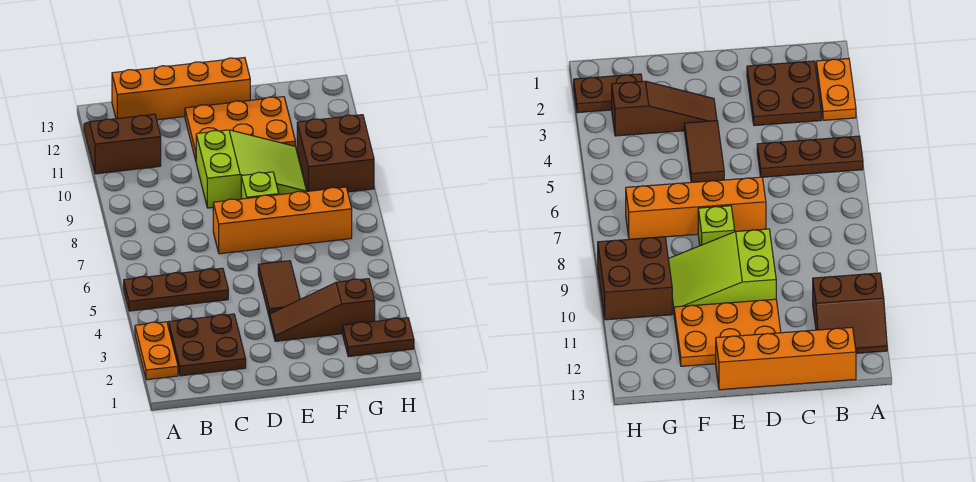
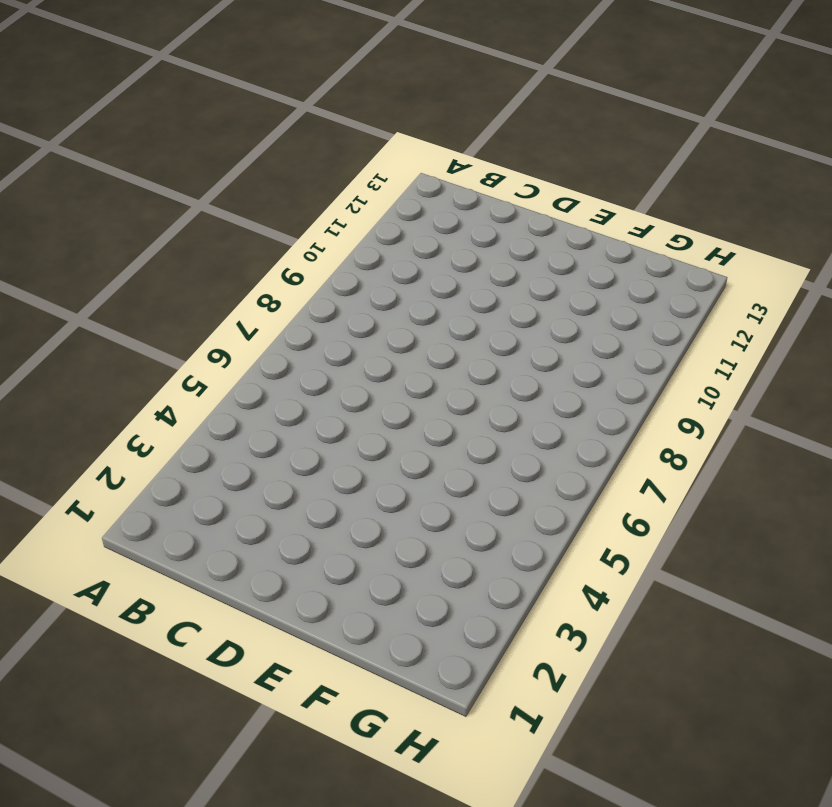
none -> orange plate A2:A3 level 1
none -> brown plate A5:C5 level 1
none -> brown slope A11:B12 level 1 top 11

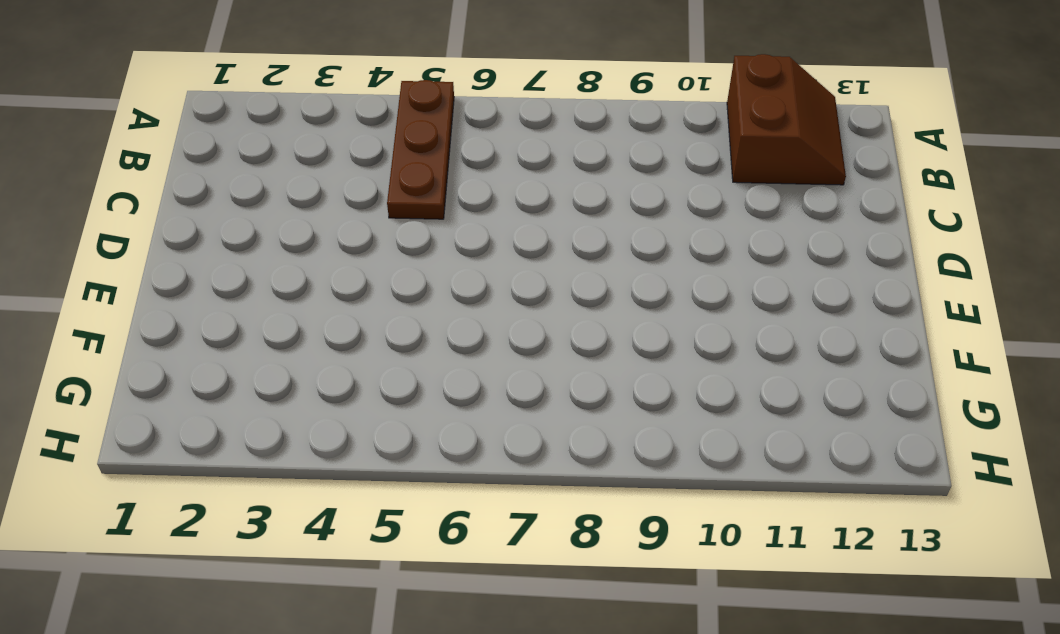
none -> orange plate A2:A3 level 1
none -> brown plate B2:C3 level 1
none -> orange brick B13:E13 level 1

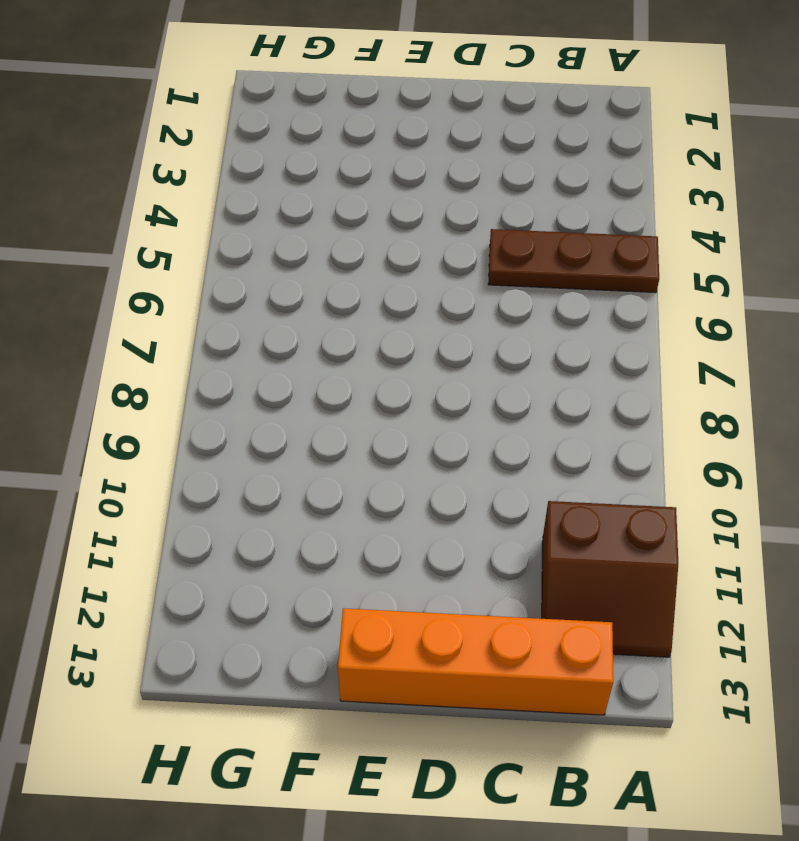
none -> orange plate A2:A3 level 1
none -> brown plate B2:C3 level 1
none -> orange brick D7:G7 level 1

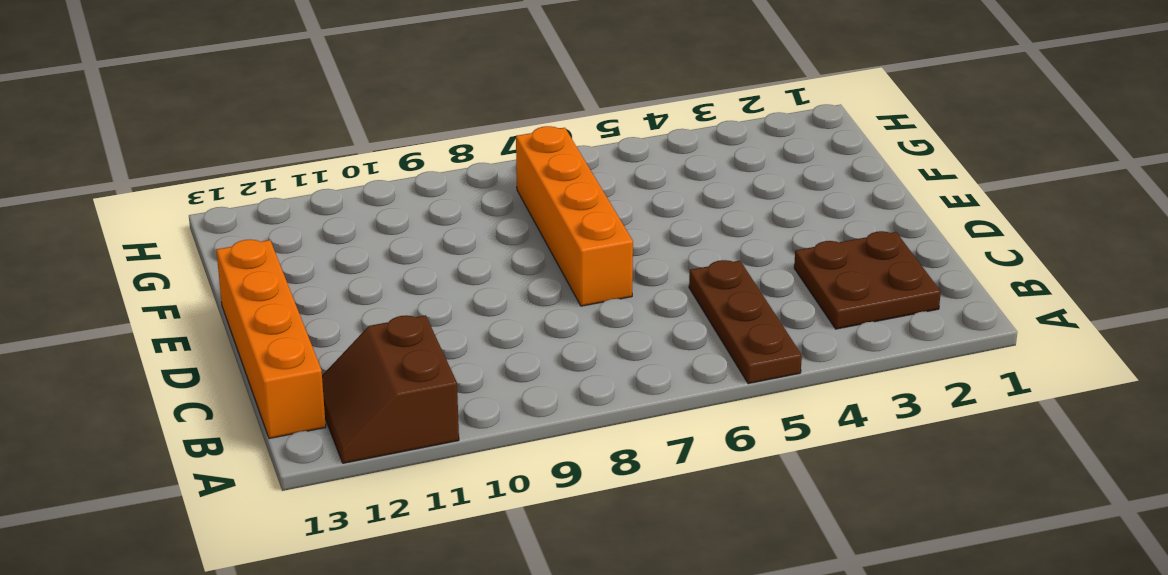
none -> orange plate A2:A3 level 1
none -> lime slope D9:F10 level 1 top D
none -> orange plate D11:F12 level 1

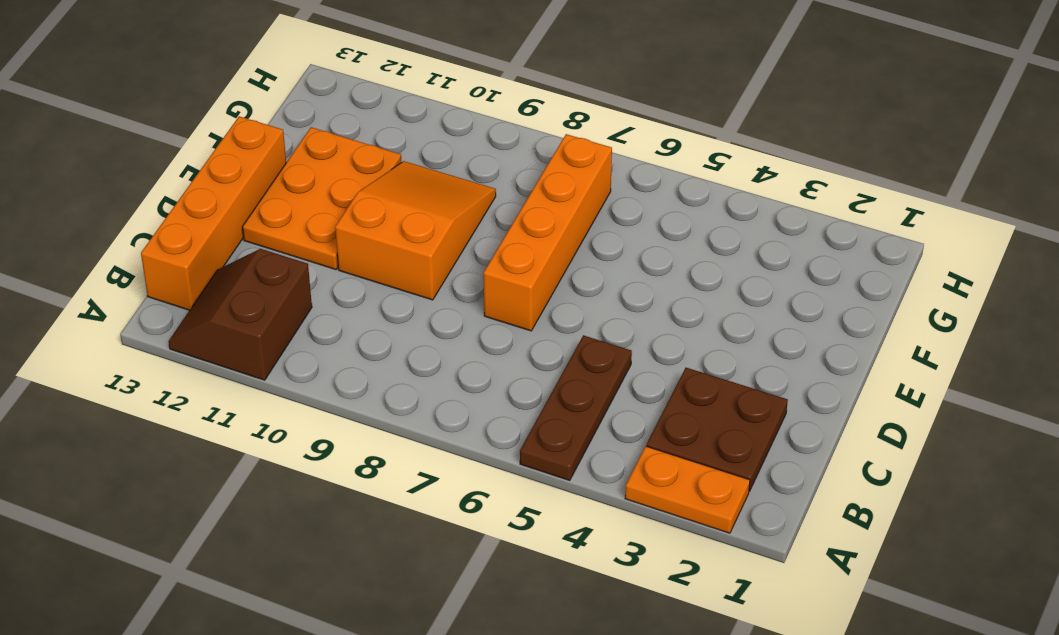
orange slope D9:F10 level 1 top D -> lime slope D9:F10 level 1 top D
none -> brown slope E3:G3 level 1 top G
none -> brown tile E4:E5 level 1
none -> lime brick E8 level 1

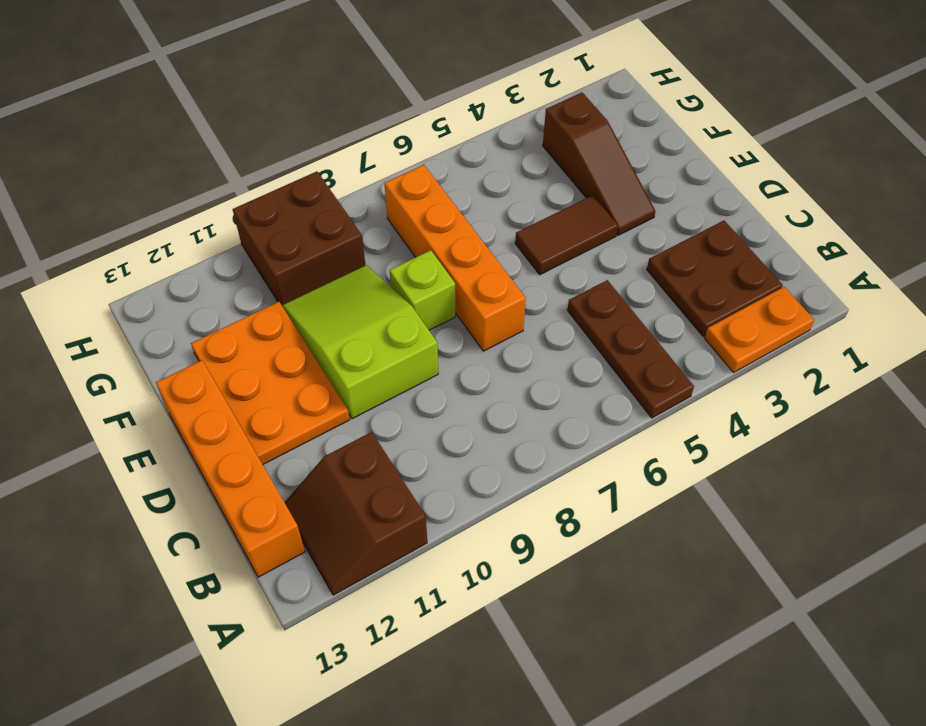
none -> brown plate G2:H2 level 1

